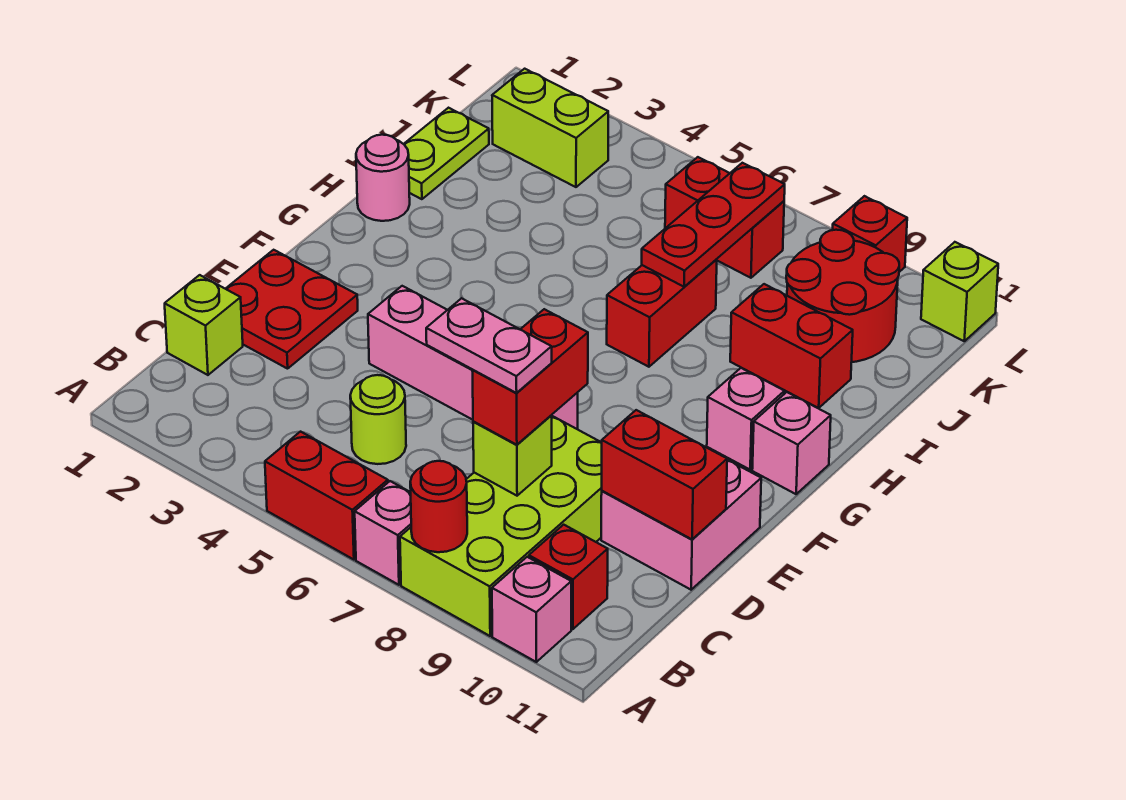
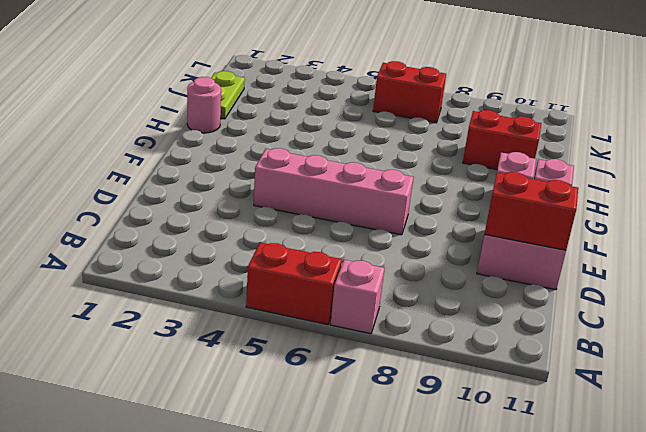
none -> lime brick A8:D9 level 1
none -> pink brick A10 level 1
none -> red brick B10 level 1

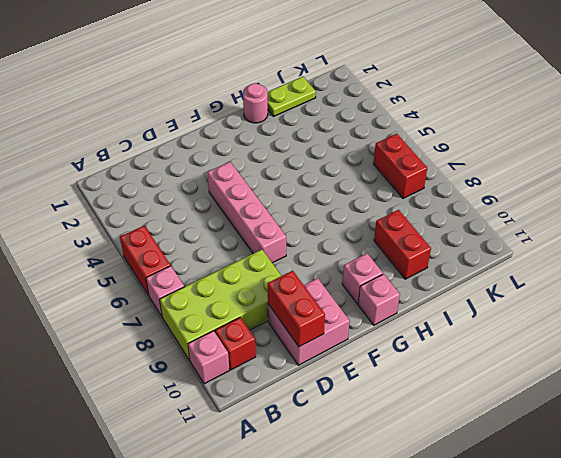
none -> lime brick C1 level 1
none -> lime round brick C5 level 1
none -> red plate D1:E2 level 1

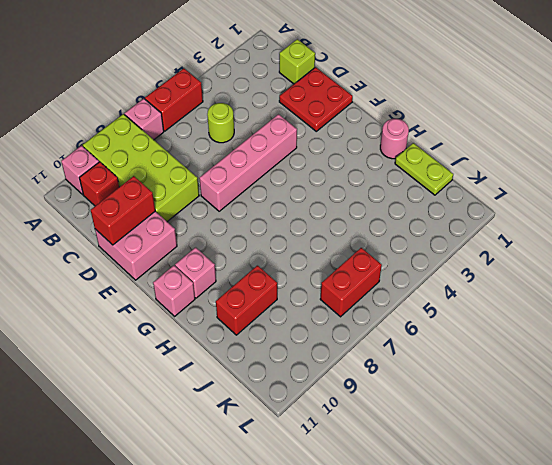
none -> red brick H7:I7 level 1
none -> red round brick J9:K10 level 1
none -> lime brick K2:K3 level 1

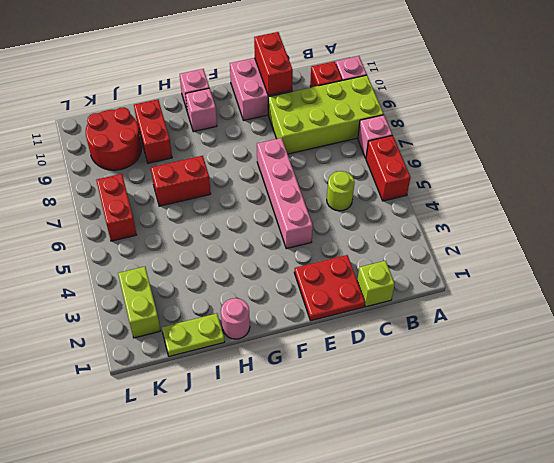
none -> red brick L9 level 1
none -> lime brick L11 level 1
none -> red round brick A8 level 2

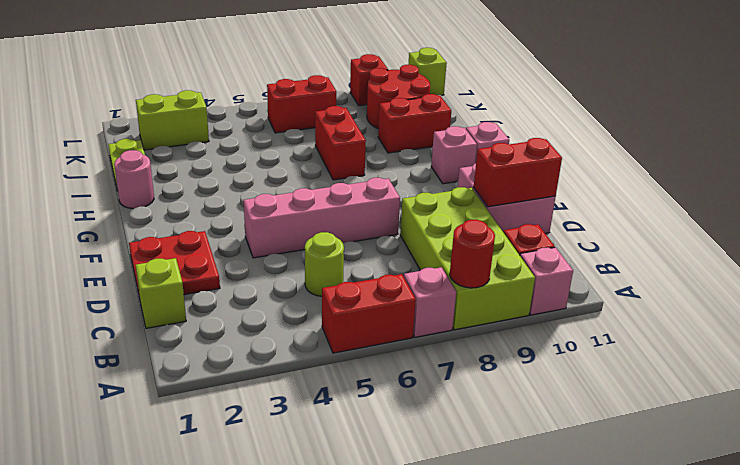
none -> lime brick C8 level 2
none -> red plate I7:K7 level 2
none -> red brick C8:D8 level 3

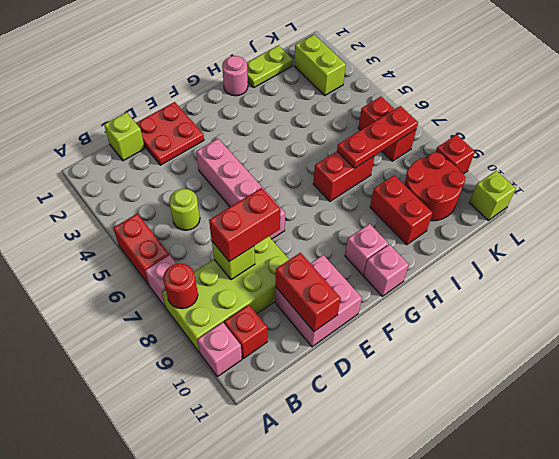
none -> pink plate C7:C8 level 4

